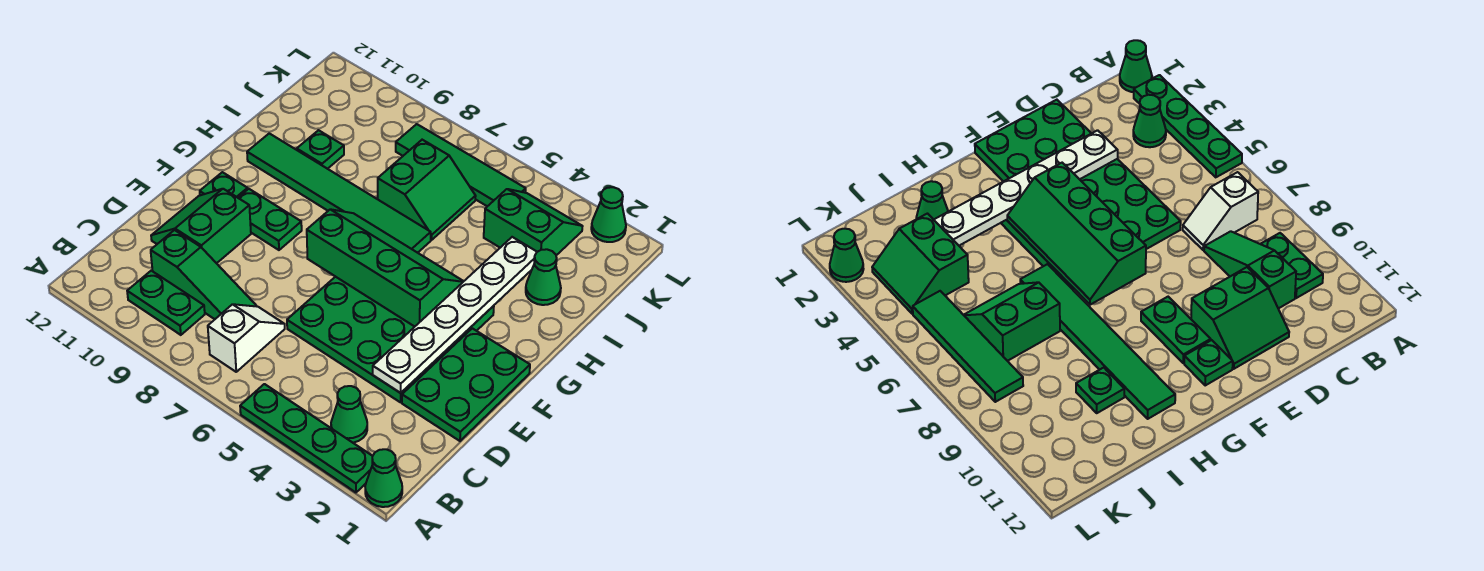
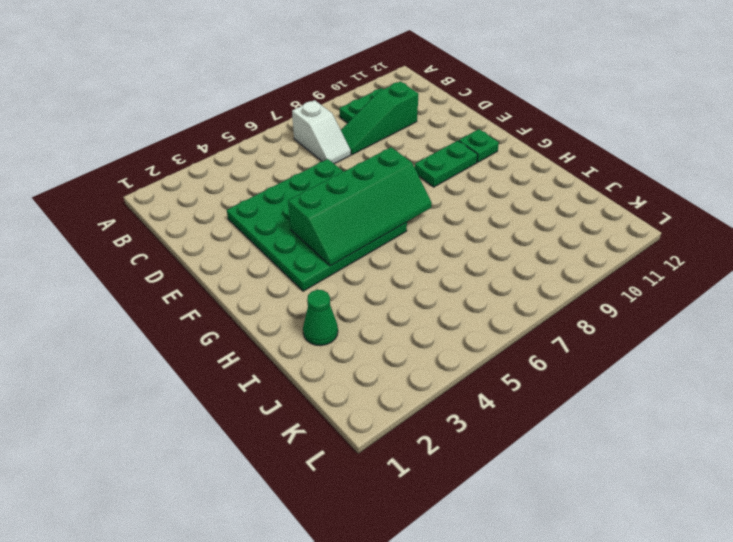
none -> green cone A1 level 1
none -> green plate A2:A5 level 1
none -> green cone B3 level 1

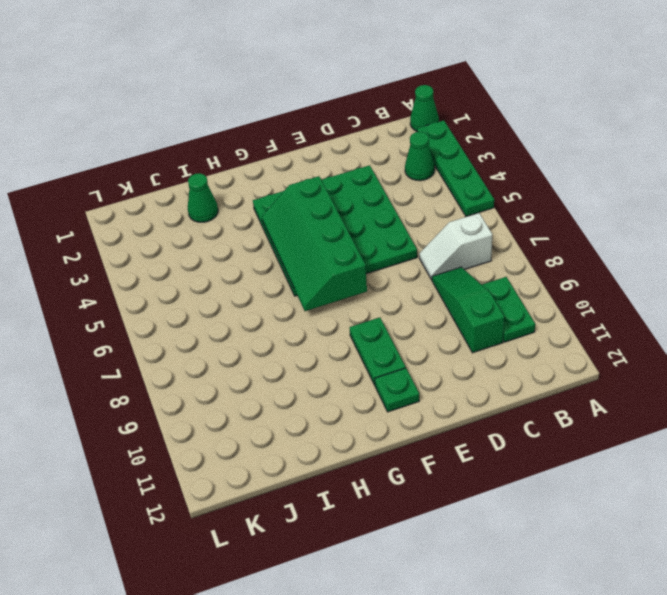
none -> green plate D1:F2 level 1
none -> green slope D10:E11 level 1 top 10
none -> green tile H6:H11 level 1

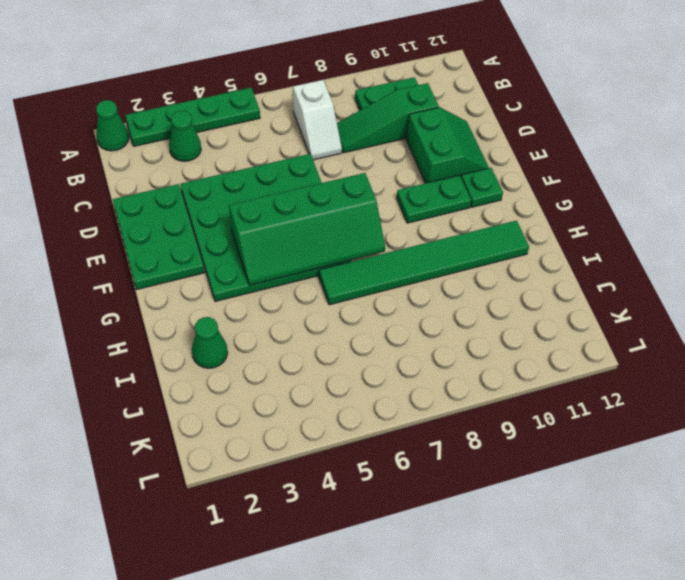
none -> green slope I6:J7 level 1 top 7
none -> green plate I10 level 1
none -> green slope J3:K4 level 1 top J

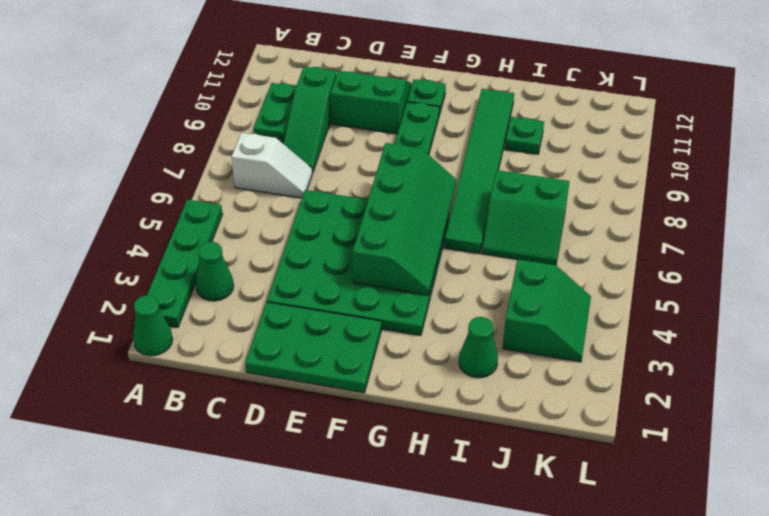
none -> green tile K5:K8 level 1
none -> green cone L2 level 1
none -> white plate D3:I3 level 2

